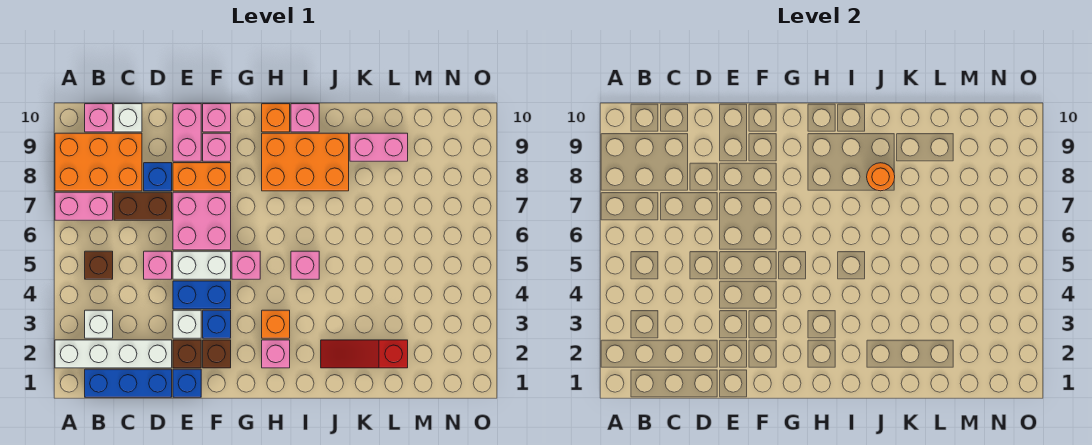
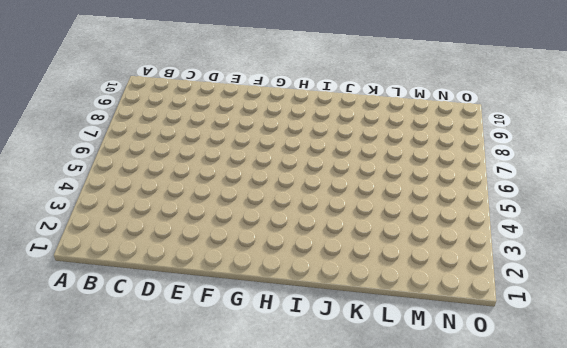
none -> white brick A2:D2 level 1
none -> pink brick A7:B7 level 1
none -> orange brick A8:C9 level 1
none -> blue brick B1:D1 level 1

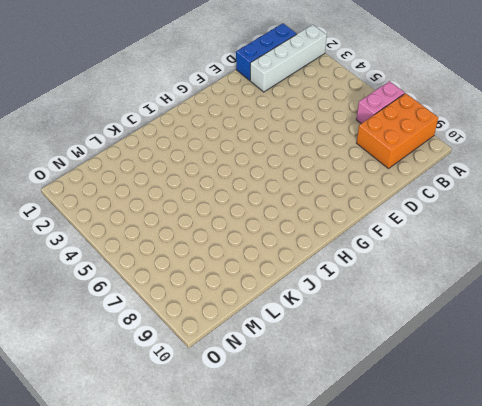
none -> white brick B3 level 1
none -> brown brick B5 level 1
none -> pink brick B10 level 1
none -> brown brick C7:D7 level 1

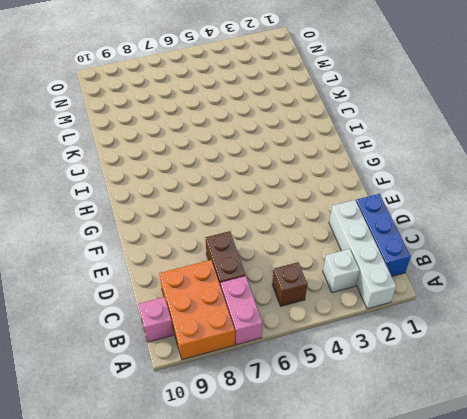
none -> white brick C10 level 1
none -> pink brick D5 level 1
none -> blue brick D8 level 1
none -> blue brick E1 level 1

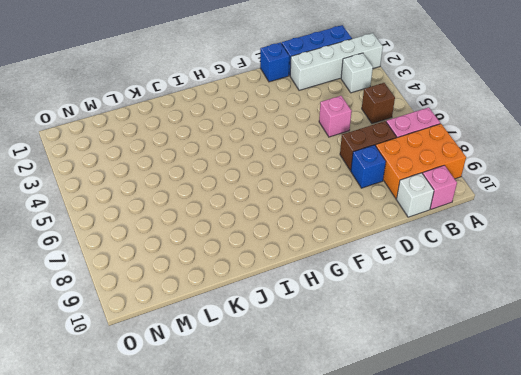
none -> brown brick E2 level 1
none -> white brick E3 level 1
none -> blue brick E4:F4 level 1
none -> white brick E5:F5 level 1

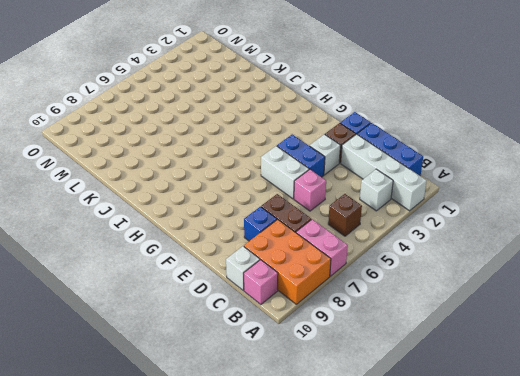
none -> pink brick E6:F7 level 1
none -> orange brick E8:F8 level 1
none -> pink brick E9:E10 level 1
none -> brown brick F2 level 1

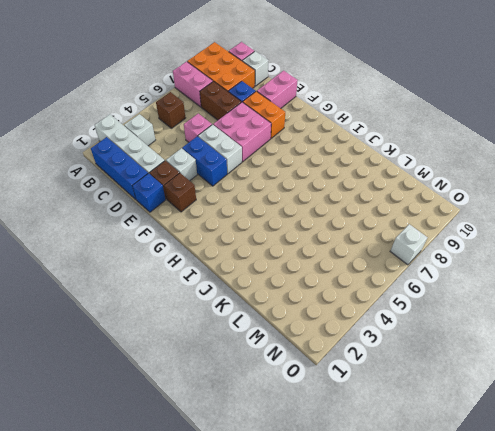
white brick O7 level 1 -> none
none -> blue brick F3 level 1
none -> pink brick F9 level 1
none -> pink brick F10 level 1
none -> pink brick G5 level 1

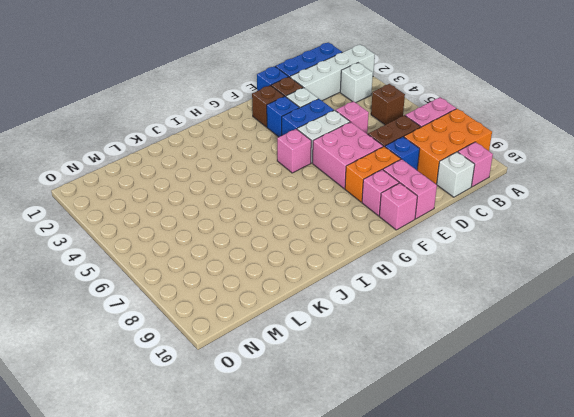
none -> pink brick H2 level 1
none -> orange brick H3 level 1
none -> orange brick H8:J9 level 1
none -> orange brick H10 level 1

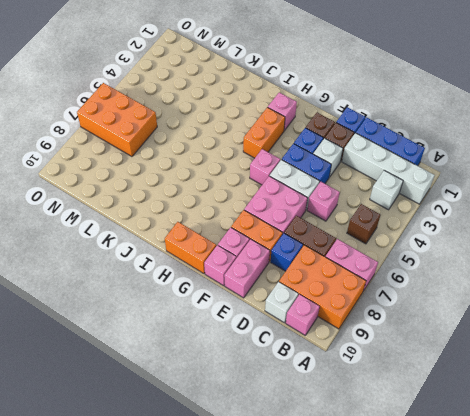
orange brick G10:H10 level 1 -> orange brick H10 level 1
orange brick H3:H4 level 1 -> orange brick H3 level 1
orange brick M6:O7 level 1 -> orange brick H8:J9 level 1
none -> pink brick I5 level 1
none -> pink brick I10 level 1
none -> red slope J2:L2 level 1 top L
none -> pink brick K9:L9 level 1

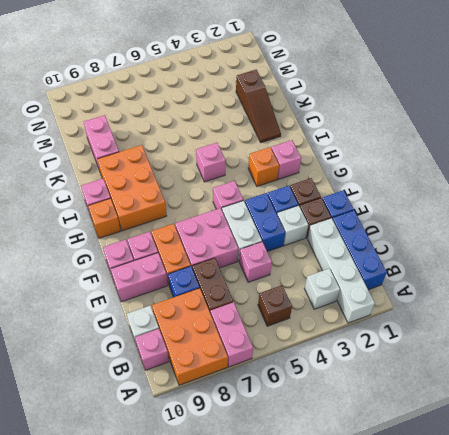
brown slope J2:L2 level 1 top L -> red slope J2:L2 level 1 top L
none -> orange round brick J8 level 2

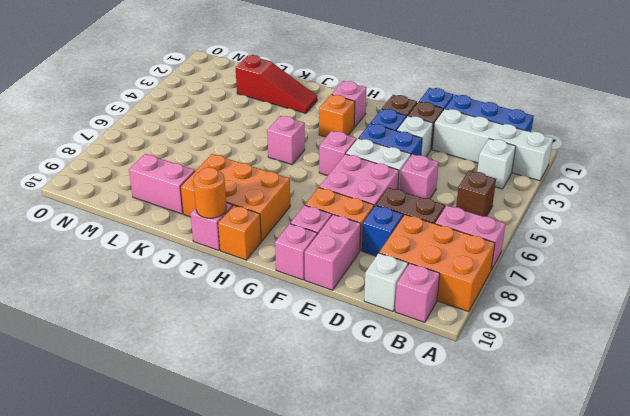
orange round brick I10 level 2 -> orange round brick J8 level 2

